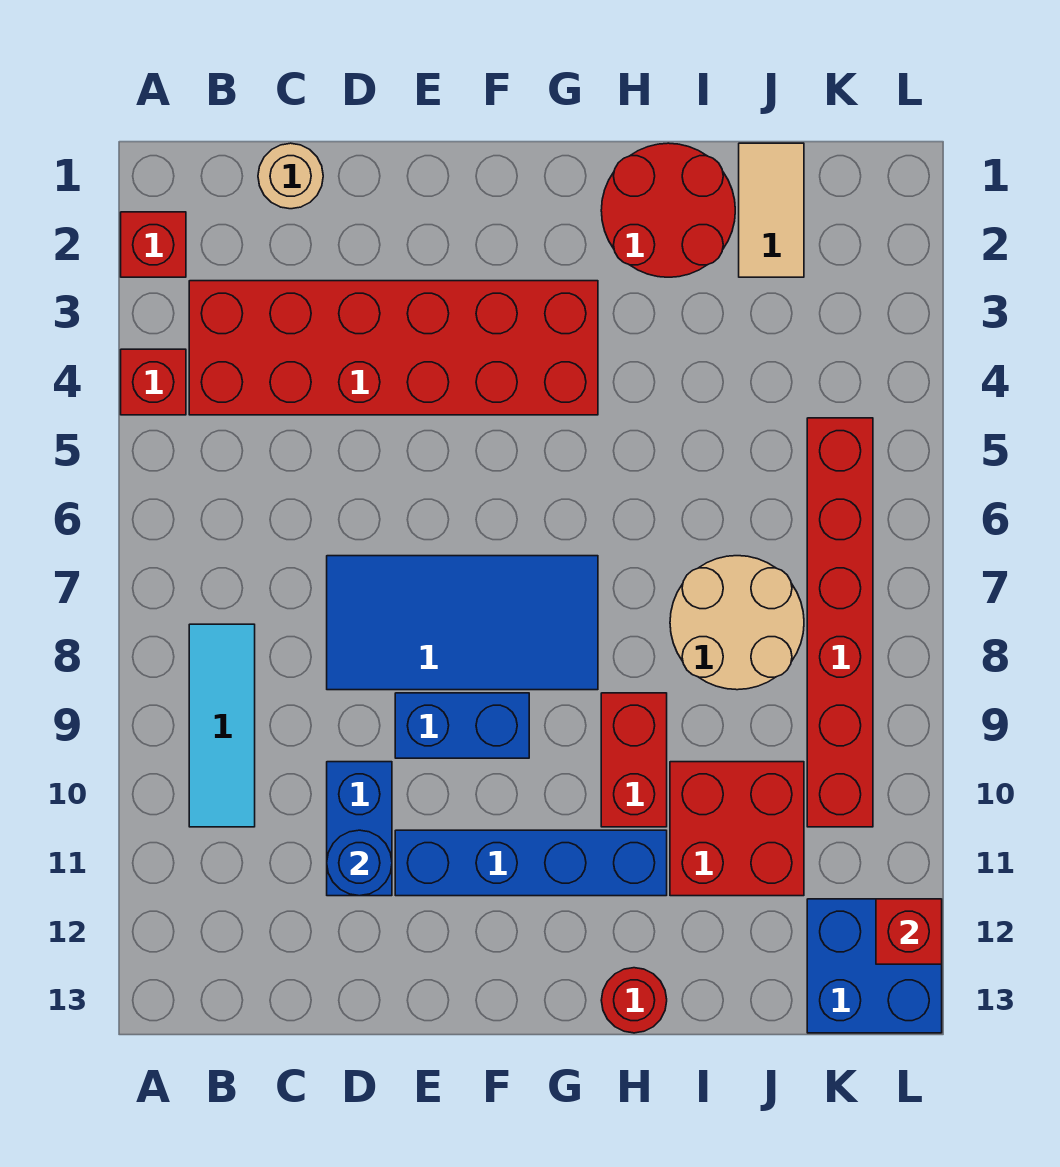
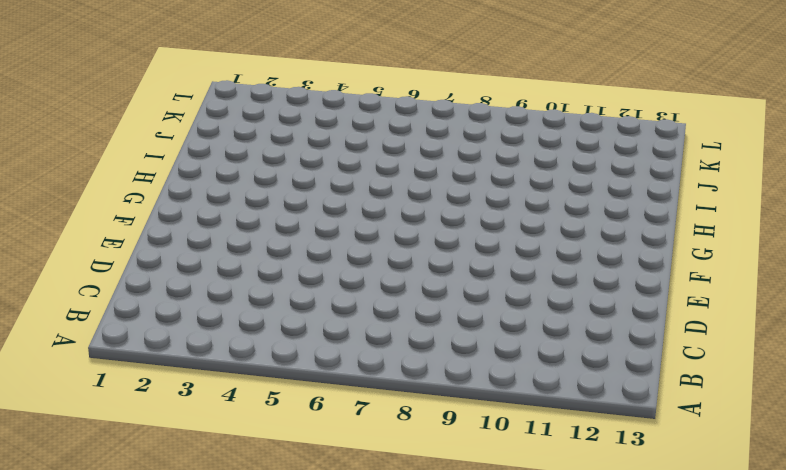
none -> red brick A2 level 1
none -> red brick A4 level 1
none -> red brick B3:G4 level 1

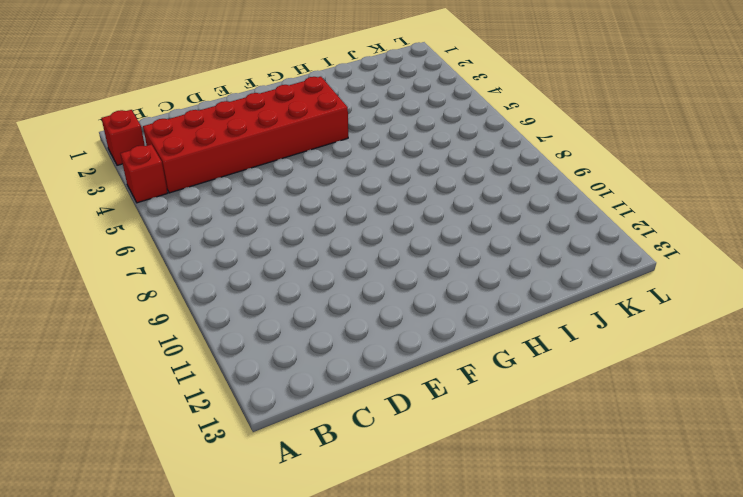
none -> cyan tile B8:B10 level 1
none -> tan round brick C1 level 1
none -> blue tile D7:G8 level 1

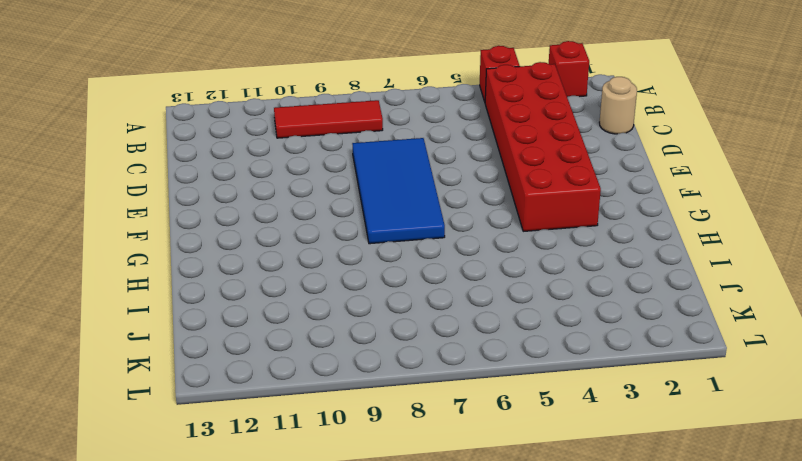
red tile B8:B10 level 1 -> cyan tile B8:B10 level 1
none -> blue brick D10:D11 level 1
none -> blue brick E9:F9 level 1
none -> blue brick E11:H11 level 1

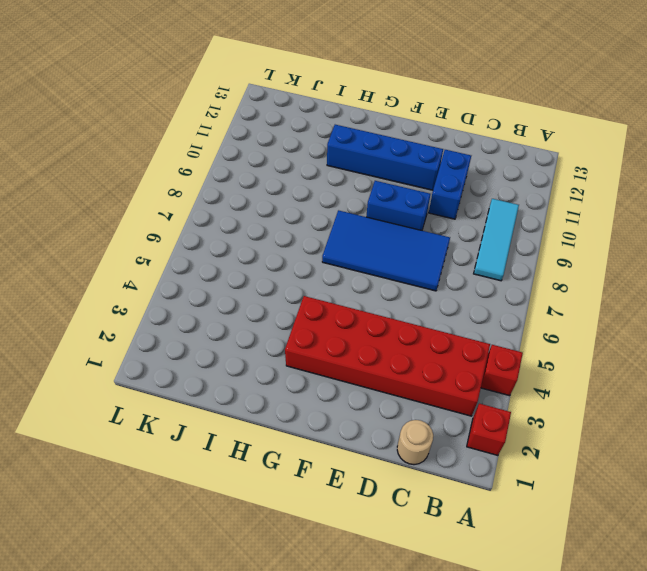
none -> red round brick H1:I2 level 1
none -> red brick H9:H10 level 1
none -> red round brick H13 level 1

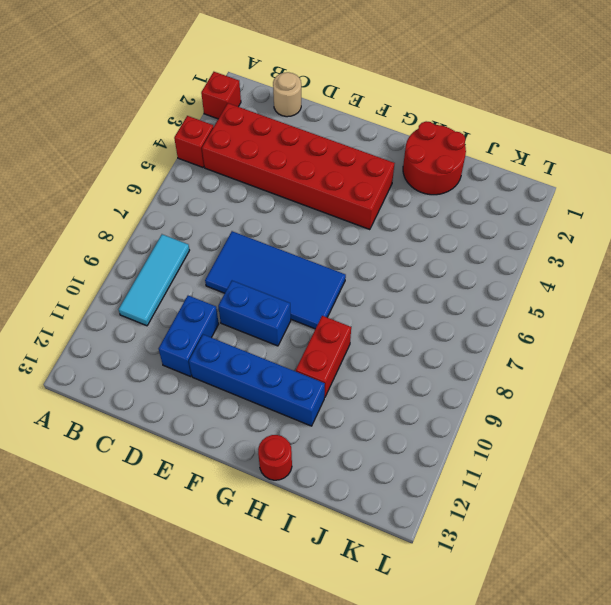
none -> tan round brick I7:J8 level 1
none -> red brick I10:J11 level 1
none -> tan tile J1:J2 level 1

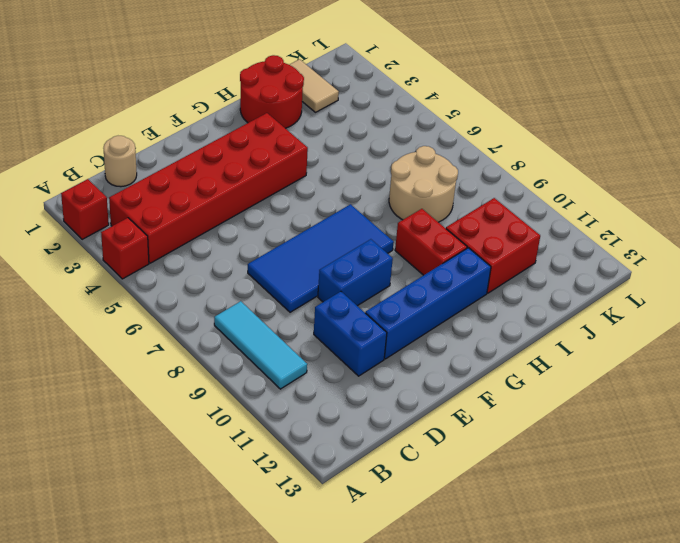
none -> red round brick H13 level 1
none -> red brick K5:K10 level 1
none -> blue brick K12:L13 level 1

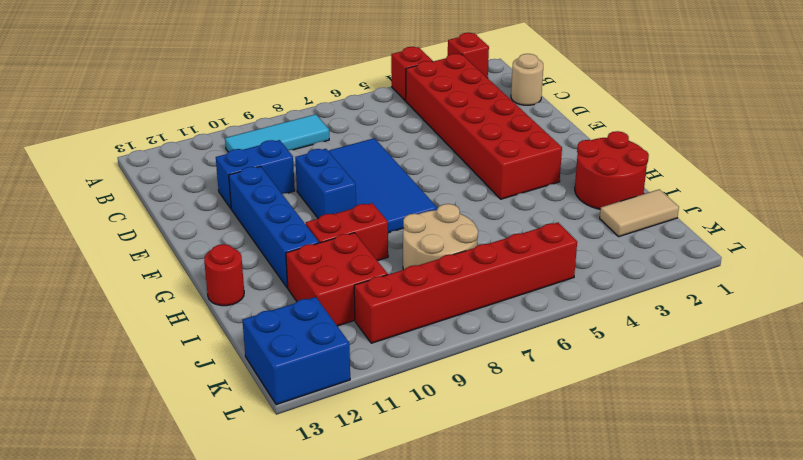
none -> blue round brick D11 level 2
none -> red brick L12 level 2

